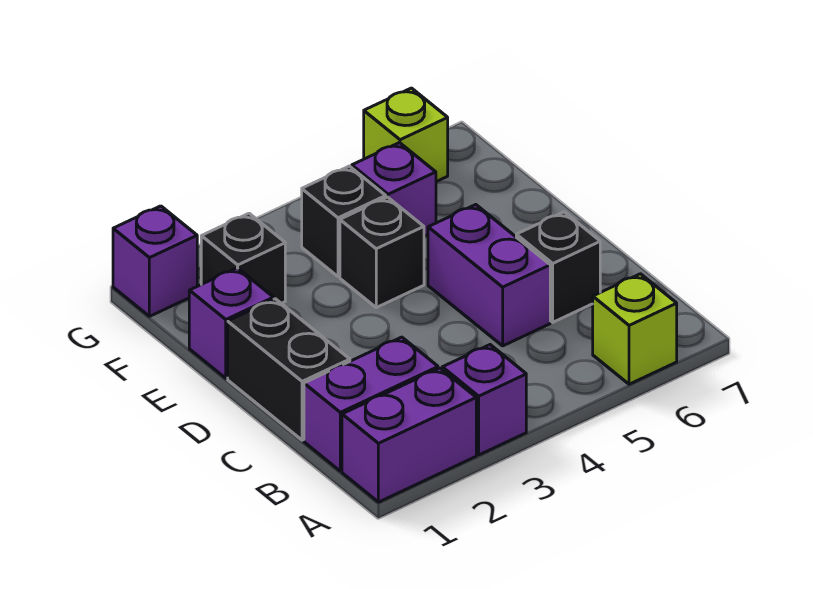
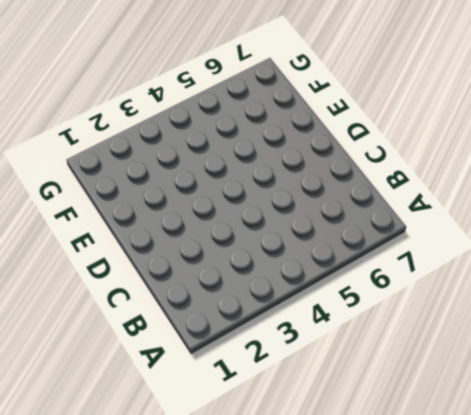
none -> purple brick A1:A2 level 1
none -> purple brick A3 level 1
none -> lime brick A6 level 1

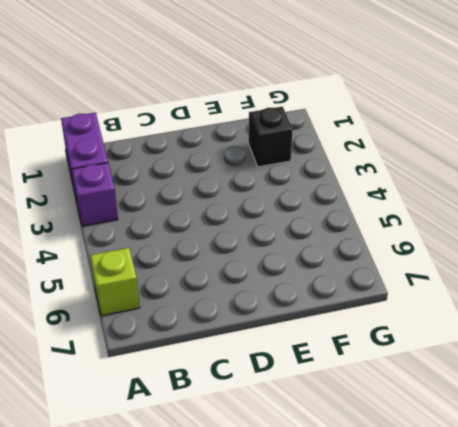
none -> purple brick B1:B2 level 1
none -> black brick C1:D1 level 1
none -> purple brick C5:D5 level 1

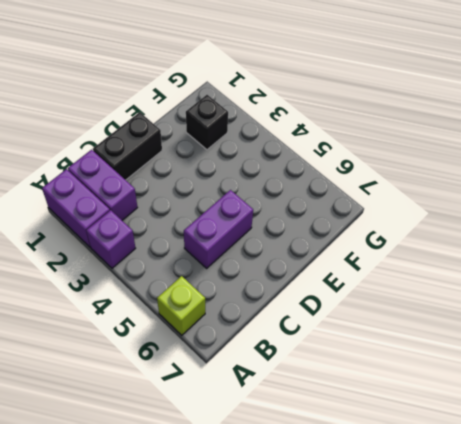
none -> black brick C6 level 1
none -> purple brick E1 level 1
none -> black brick E4 level 1

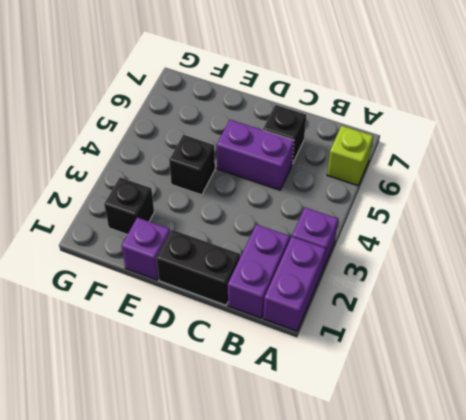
none -> black brick F4 level 1
none -> purple brick F5 level 1
none -> purple brick G1 level 1

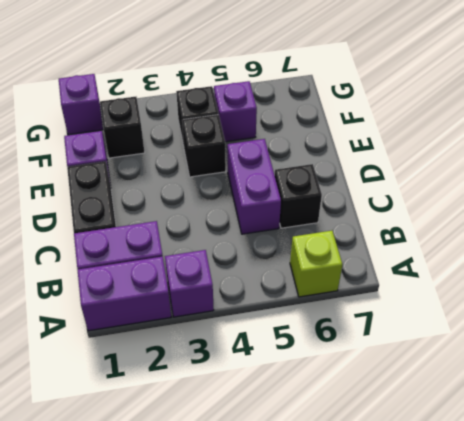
none -> lime brick G6 level 1

